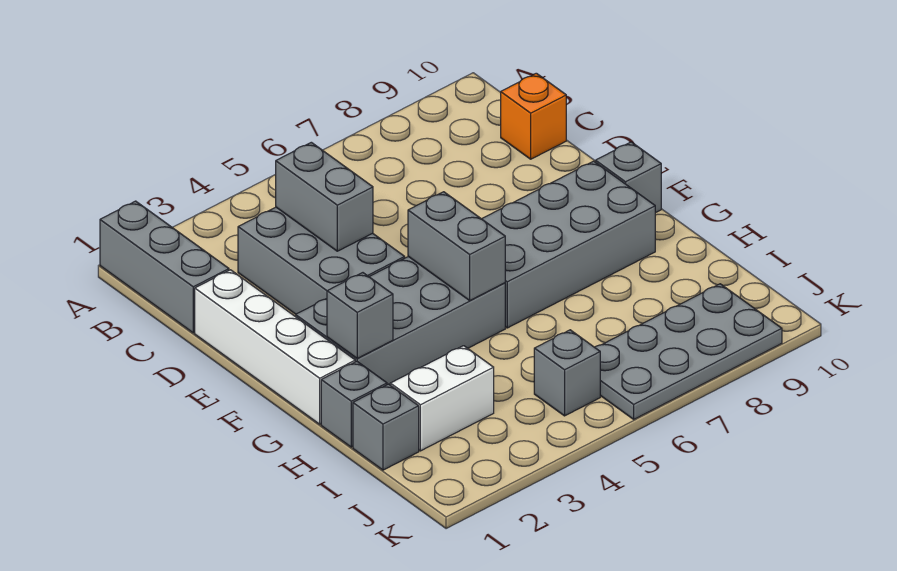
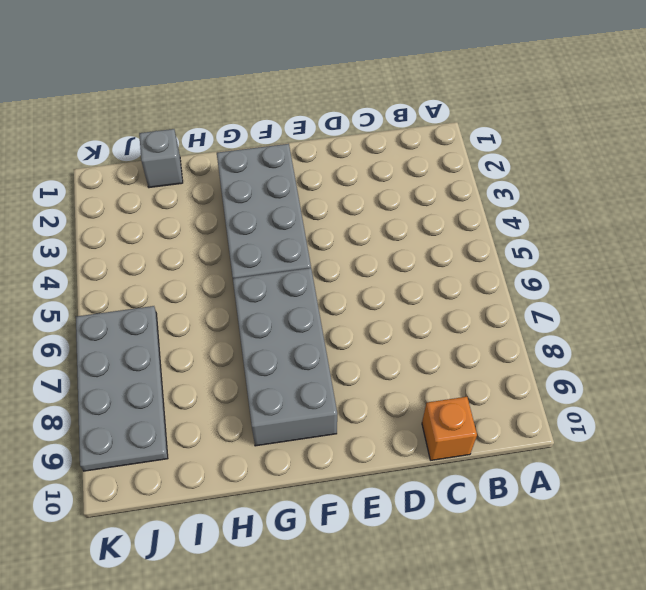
none -> grey brick A1:C1 level 1
none -> grey brick C3:E4 level 1
none -> white brick D1:G1 level 1

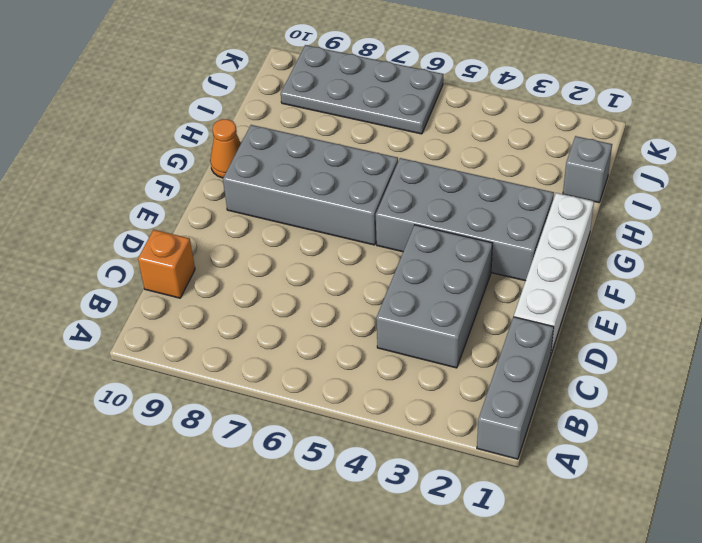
orange cone G10 level 1 -> none
none -> grey brick F10 level 1
none -> grey brick H1 level 1
none -> white brick I2:I3 level 1

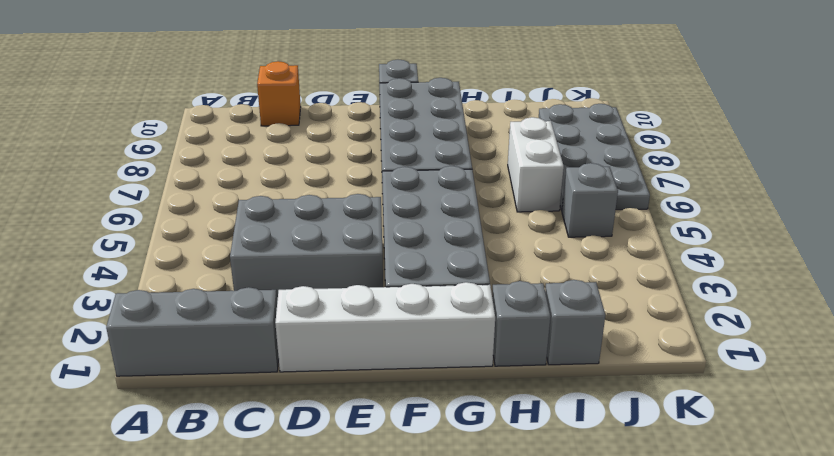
white brick I6:I7 level 1 -> white brick I2:I3 level 1
none -> grey brick C4:D4 level 2
none -> grey brick F5:G5 level 2
none -> grey brick G2 level 2

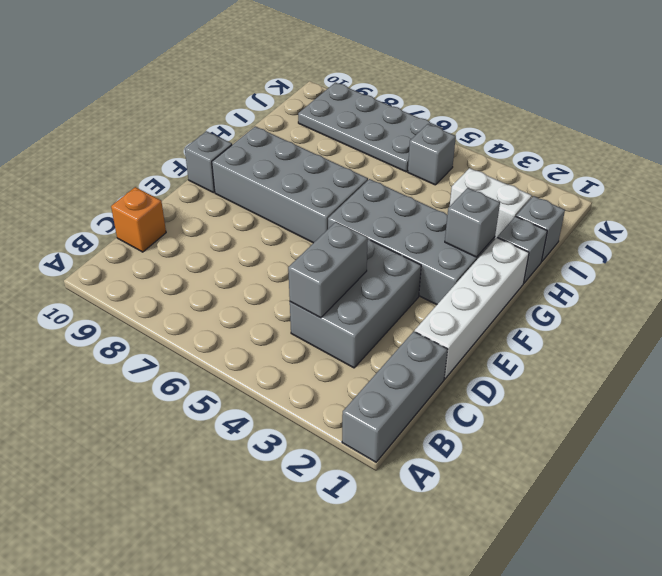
none -> grey brick F5:G5 level 2

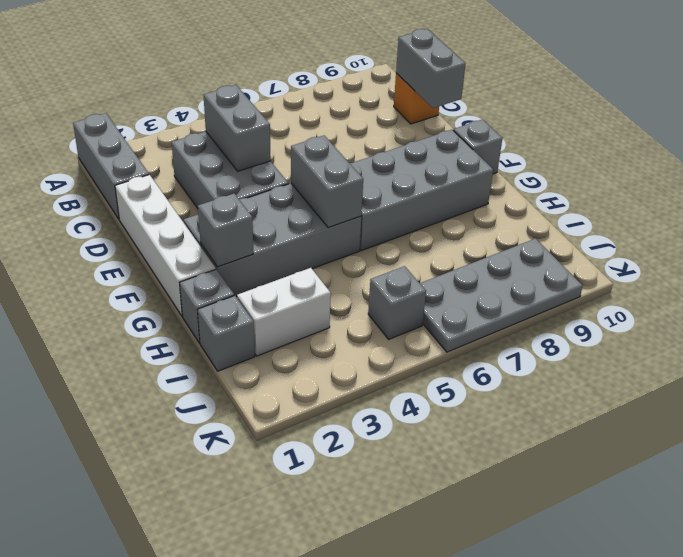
grey brick C10:D10 level 2 -> none

